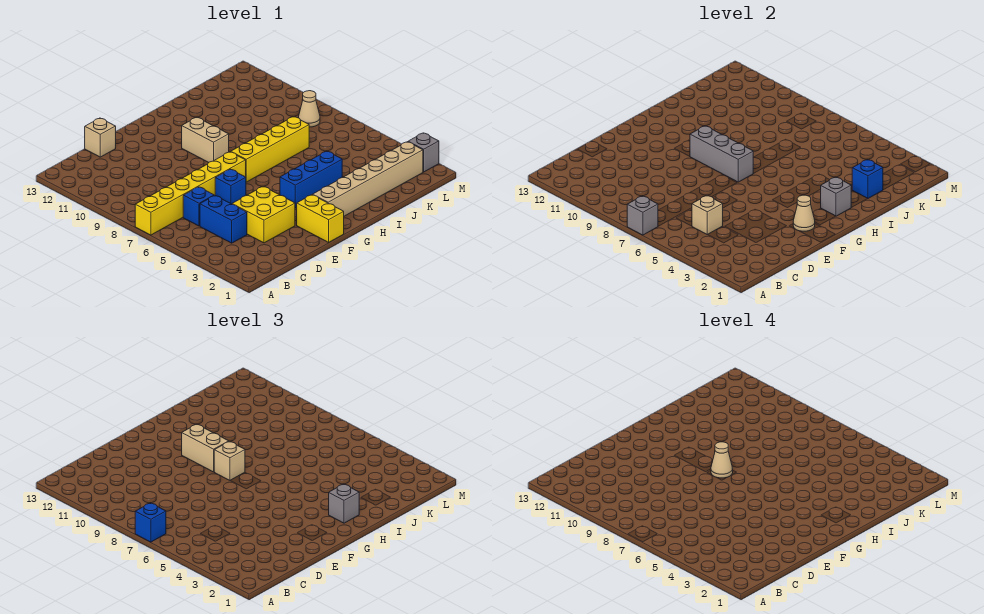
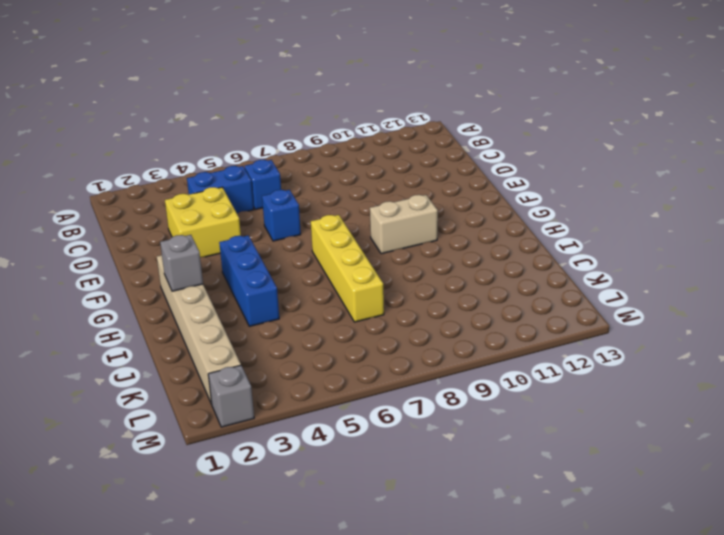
none -> yellow brick A7:F7 level 1
none -> tan brick D13 level 1
none -> yellow brick F1:F2 level 1

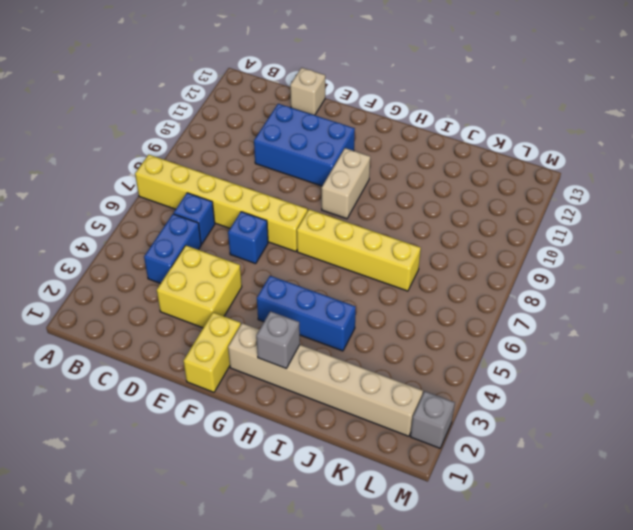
blue brick D10:F11 level 1 -> none
none -> tan cone L8 level 1
none -> grey brick A7 level 2
none -> tan brick C5 level 2

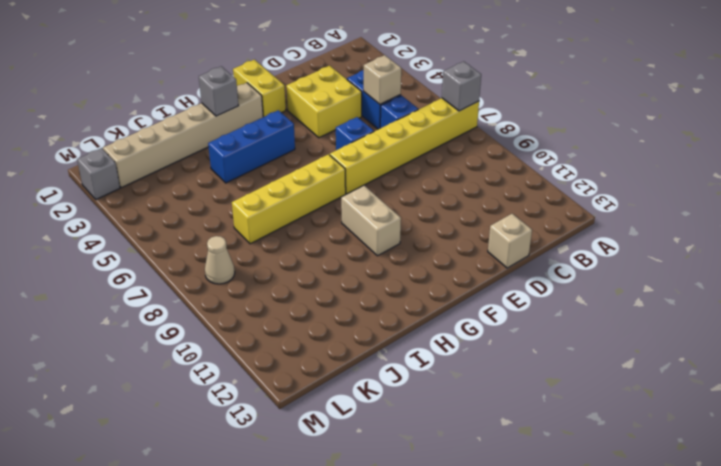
none -> tan cone F2 level 2
none -> grey brick G7:G9 level 2
none -> blue brick J2 level 2

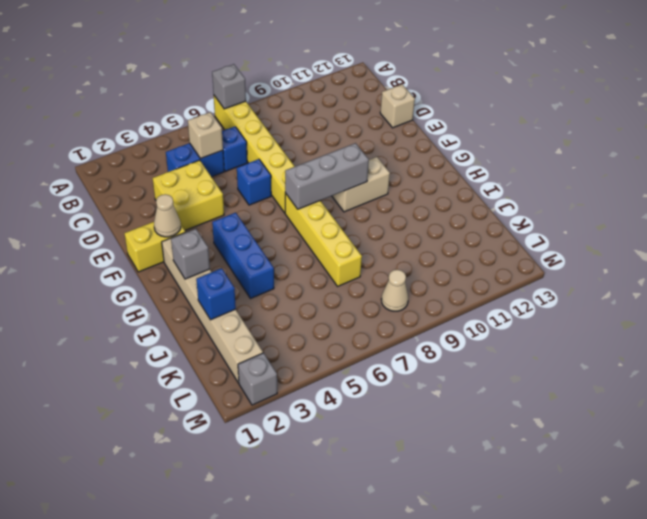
none -> blue brick A7 level 3
none -> tan brick G8 level 3
none -> tan brick G9:G10 level 3

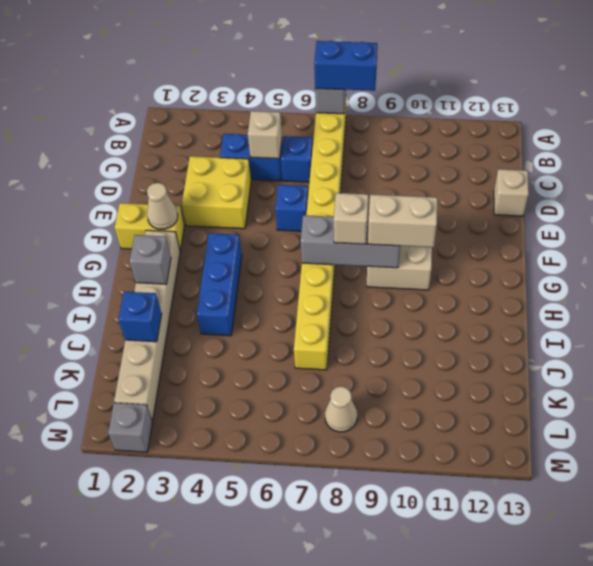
blue brick A7:A8 level 3 -> blue brick A7 level 3
none -> grey brick H2 level 3
none -> tan cone G8 level 4

